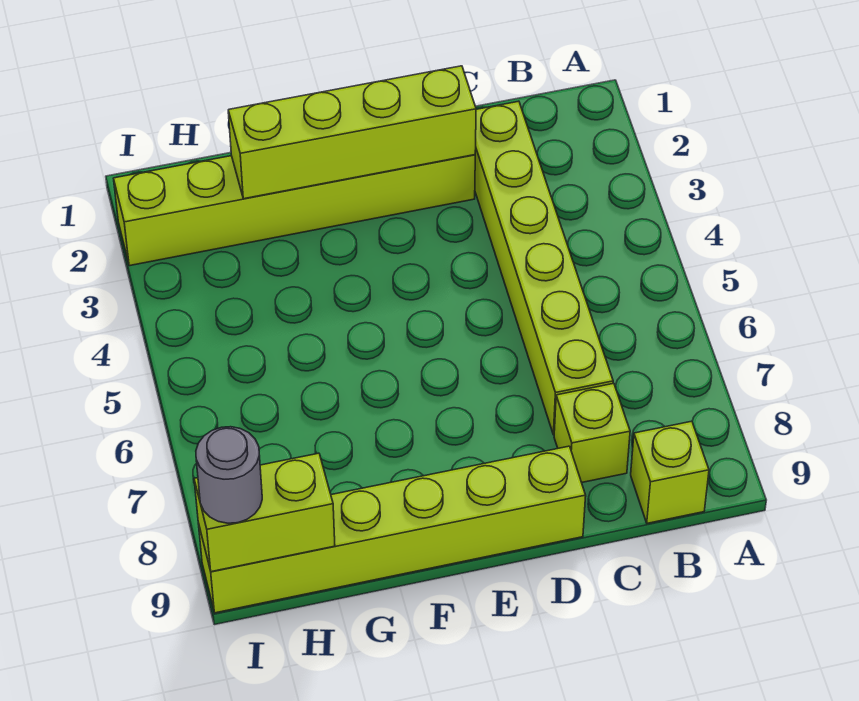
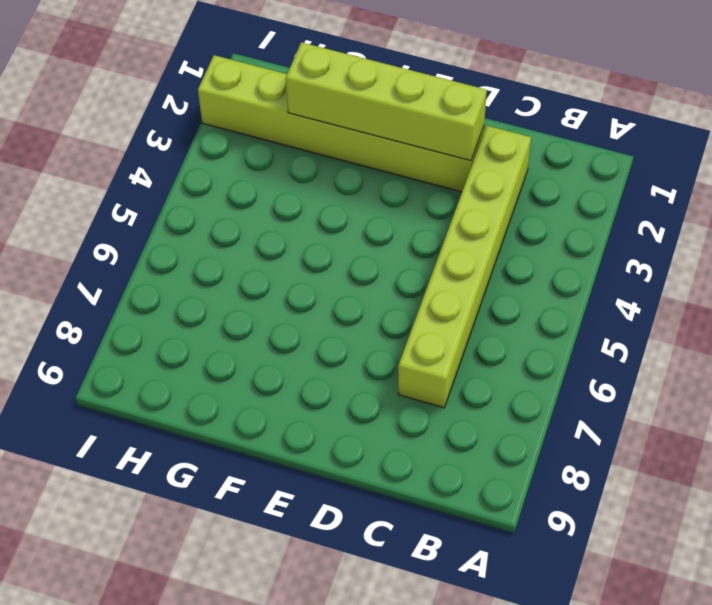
none -> lime brick B9 level 1
none -> lime brick C8 level 1

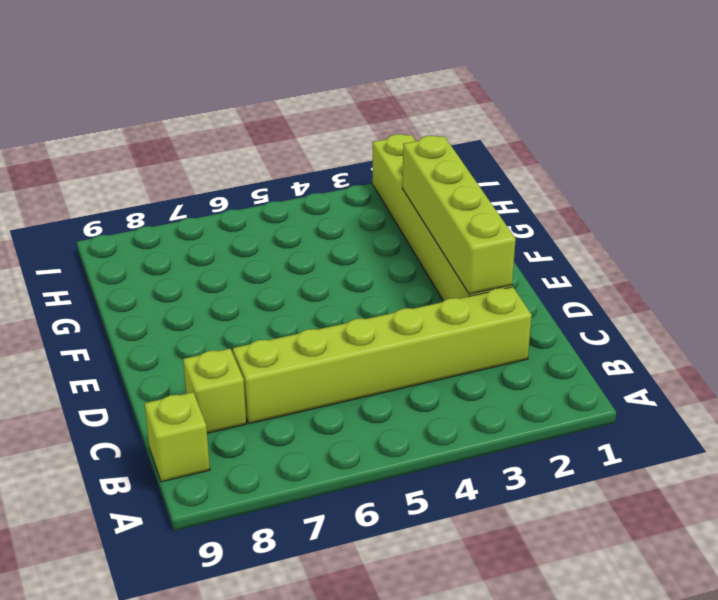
none -> lime brick D9:I9 level 1
none -> lime brick H9:I9 level 2

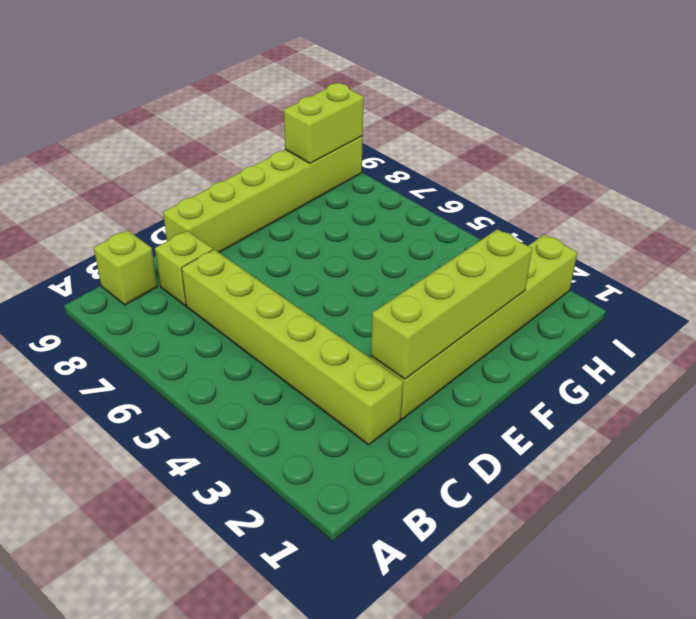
none -> grey round brick I9 level 3

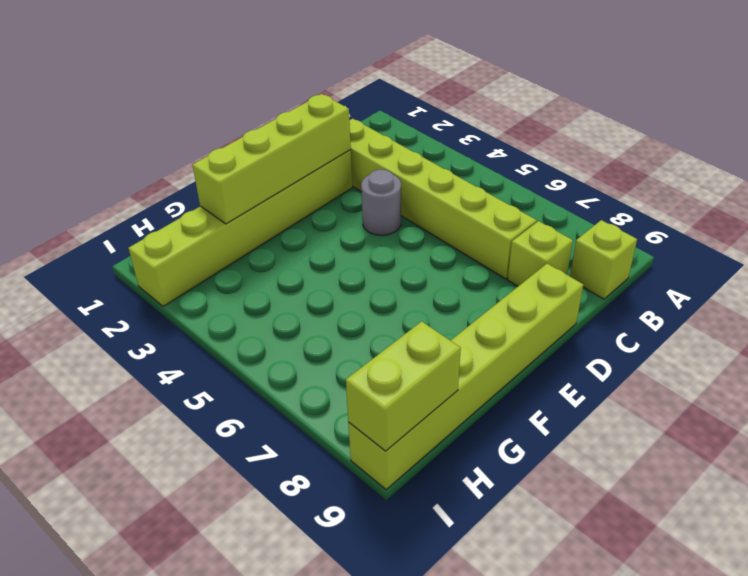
grey round brick D4 level 1 -> grey round brick I9 level 3

